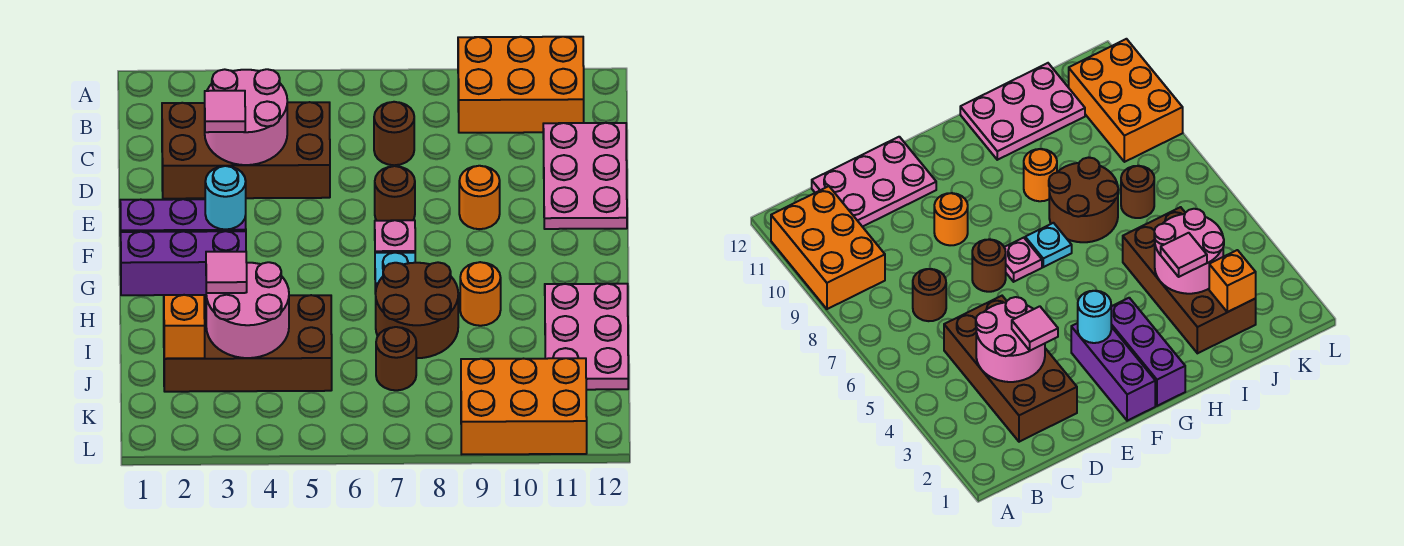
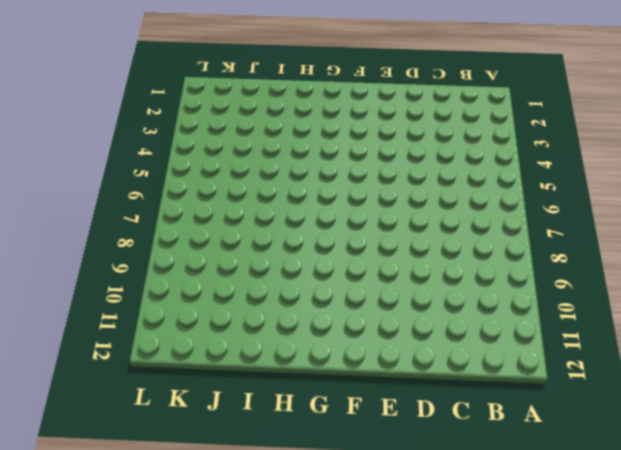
none -> orange brick A9:B11 level 1
none -> brown brick C2:D5 level 1
none -> brown round brick C7 level 1

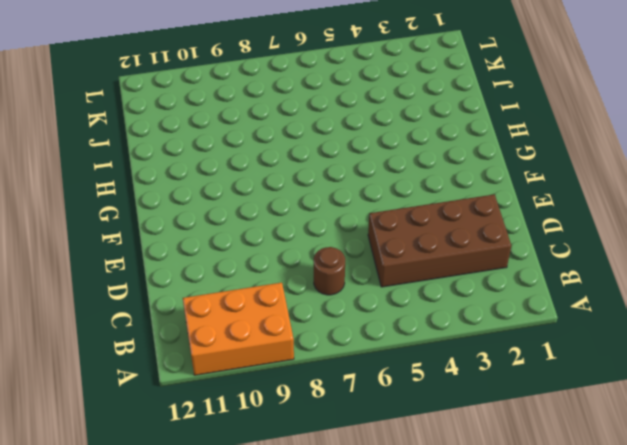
none -> pink plate C11:E12 level 1
none -> brown round brick E7 level 1
none -> orange round brick E9 level 1

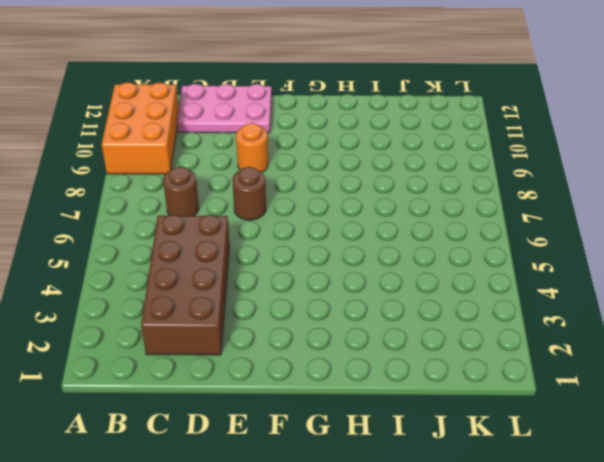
none -> purple brick F1:F3 level 1
none -> pink plate F7 level 1
none -> purple brick G1:G3 level 1

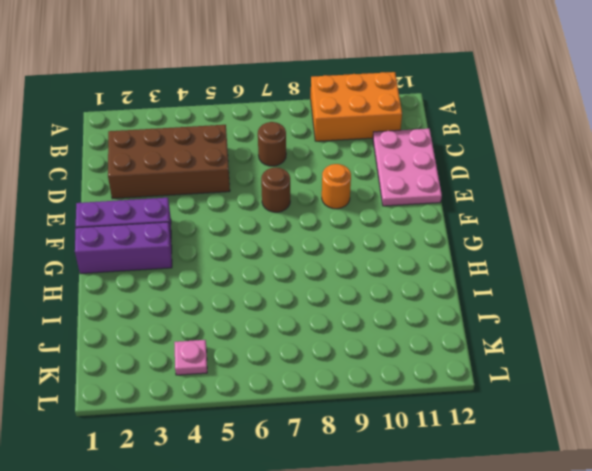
pink plate K4 level 1 -> pink plate F7 level 1
none -> cyan plate G7 level 1
none -> brown round brick H7:I8 level 1
none -> orange round brick H9 level 1

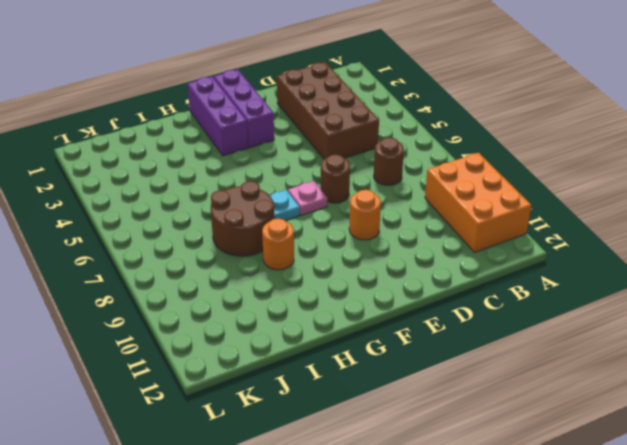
none -> pink plate C11:E12 level 1
none -> pink plate H11:J12 level 1
none -> brown brick I2:J5 level 1

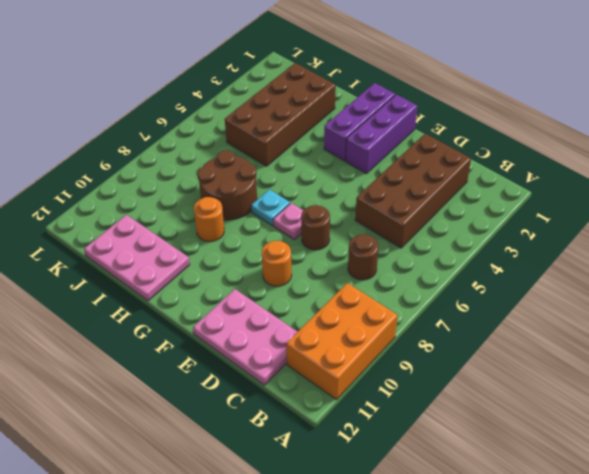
none -> brown round brick J7 level 1
none -> orange brick K9:L11 level 1
none -> pink round brick C3:D4 level 2

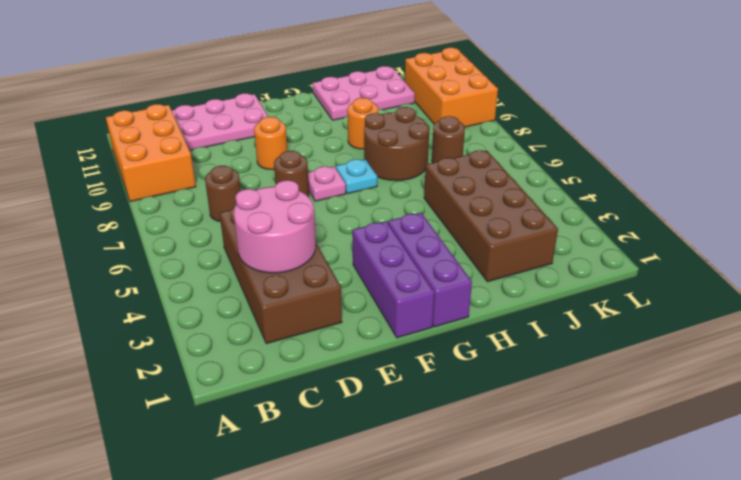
none -> cyan round brick F3 level 2
none -> pink round brick I3:J4 level 2
none -> orange brick J2 level 2

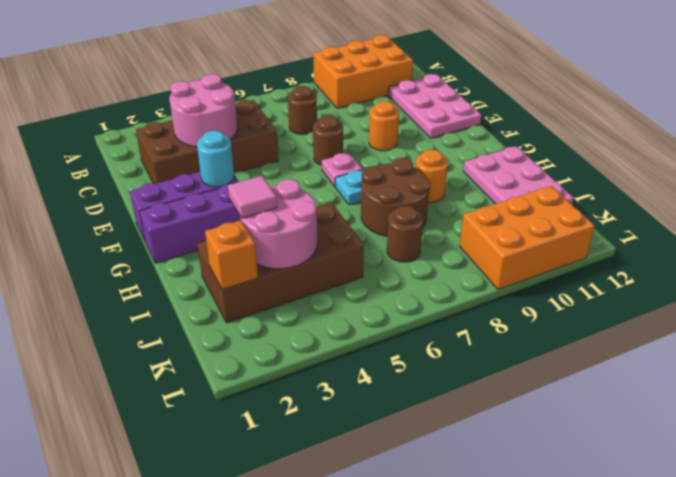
none -> pink tile D3 level 3

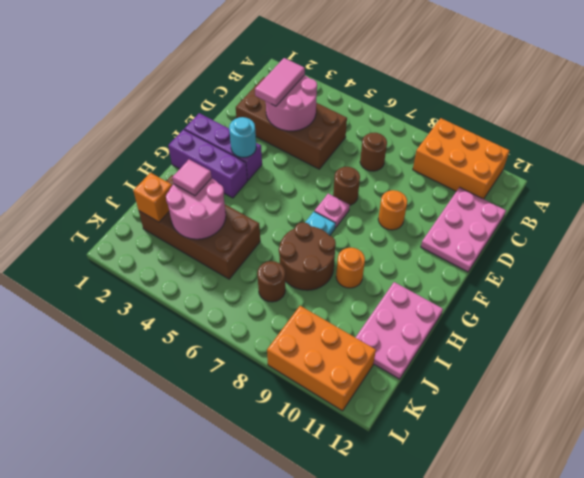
pink tile C3:D3 level 3 -> pink tile D3 level 3

